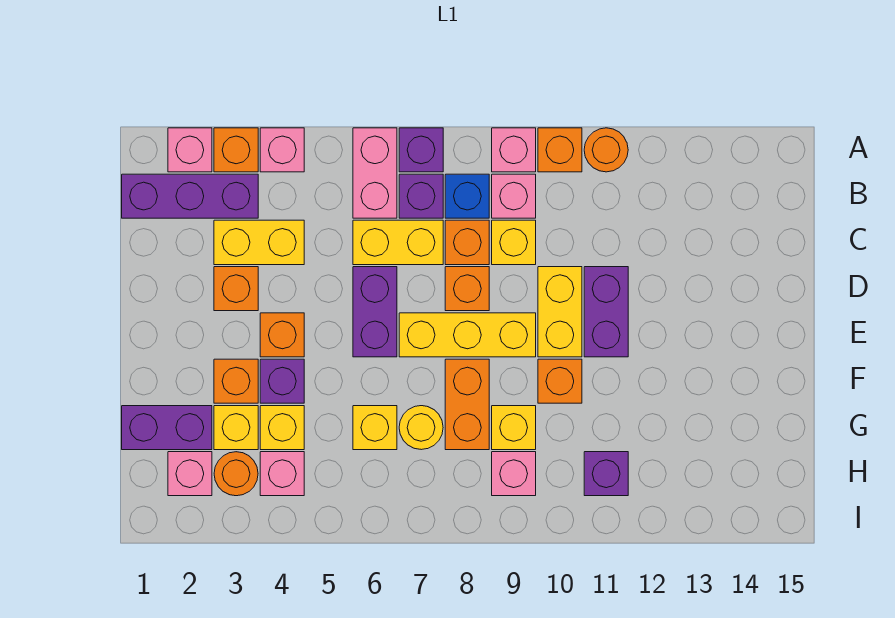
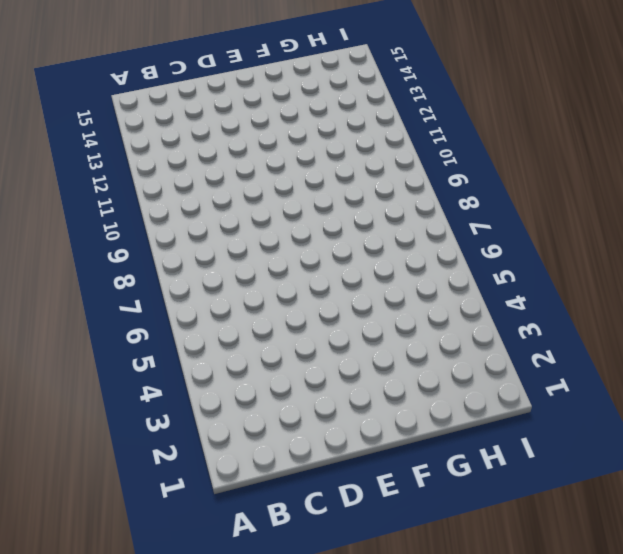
none -> pink brick A2 level 1
none -> orange brick A3 level 1
none -> pink brick A4 level 1
none -> pink brick A6:B6 level 1

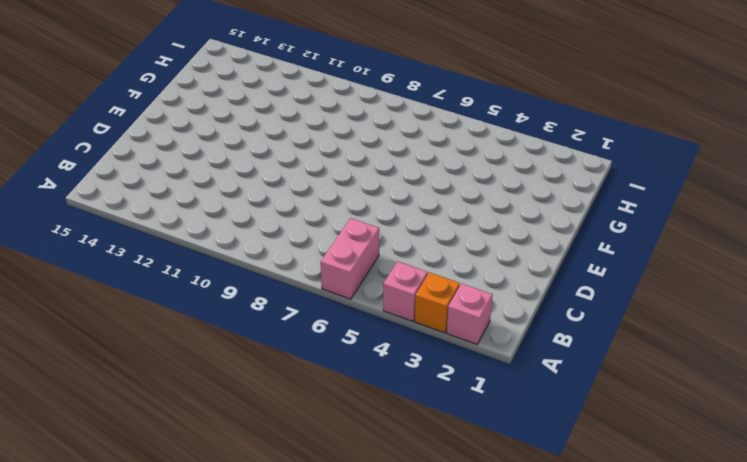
none -> purple brick A7 level 1
none -> pink brick A9 level 1
none -> orange brick A10 level 1
none -> orange round brick A11 level 1

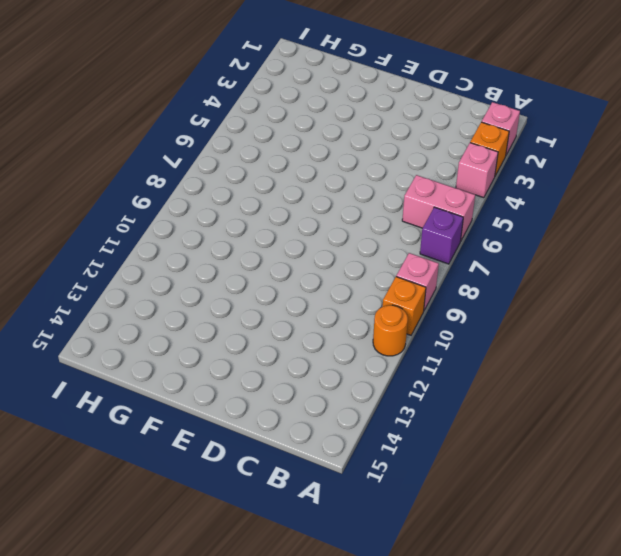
none -> purple brick B1:B3 level 1
none -> purple brick B7 level 1
none -> blue brick B8 level 1
none -> pink brick B9 level 1

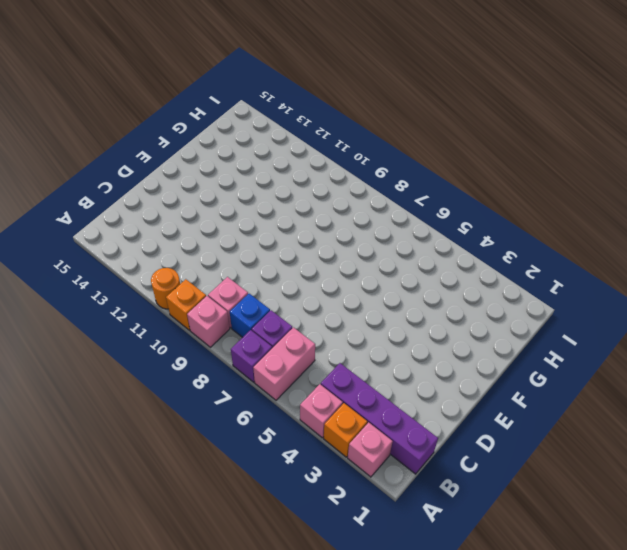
purple brick B1:B4 level 1 -> purple brick B1:B3 level 1
none -> yellow brick C3:C4 level 1
none -> yellow brick C6:C7 level 1
none -> orange brick C8 level 1
none -> yellow brick C9 level 1

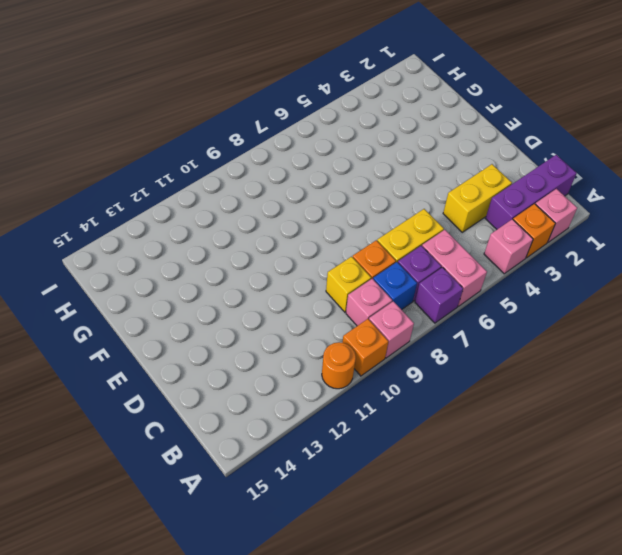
none -> orange brick D3 level 1
none -> purple brick D6:E6 level 1
none -> orange brick D8 level 1
none -> yellow brick D10:E10 level 1

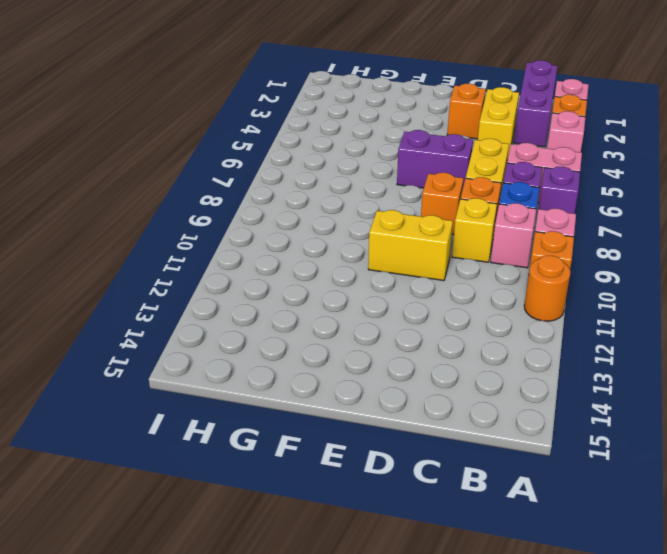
none -> purple brick D11:E11 level 1
none -> orange brick E4 level 1
none -> yellow brick E7:E9 level 1
none -> orange brick F3 level 1

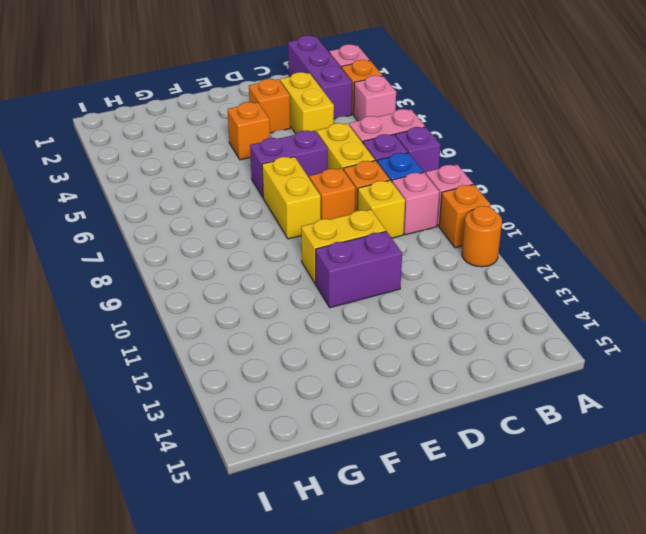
yellow brick E7:E8 level 1 -> yellow brick E7:E9 level 1
none -> orange brick F3 level 1
none -> purple brick F4 level 1
none -> orange brick F8:G8 level 1
none -> orange brick F10 level 1

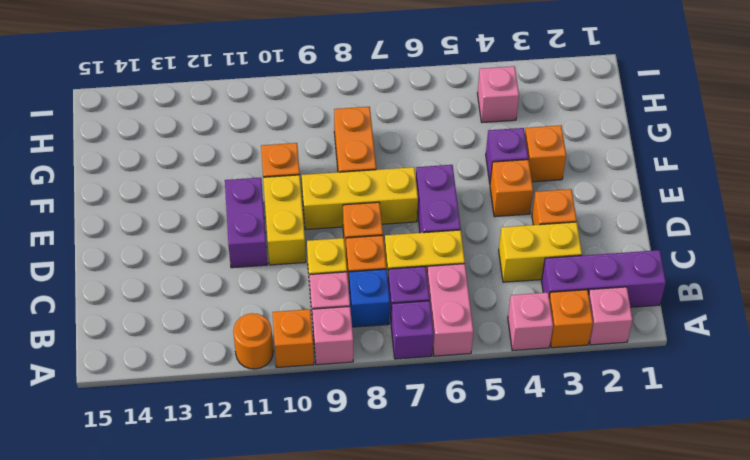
none -> purple brick G1:G2 level 1
none -> yellow brick G3 level 1
none -> yellow brick G4 level 1
none -> yellow brick G6 level 1

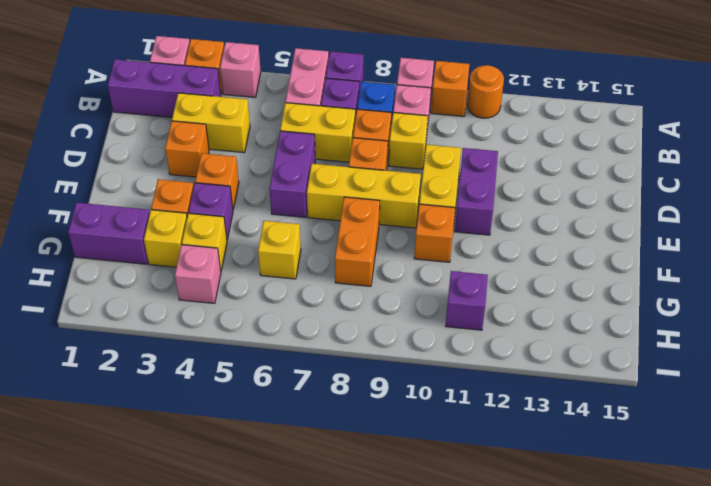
none -> yellow round brick G7 level 1
none -> yellow brick G9 level 1
none -> pink brick H2 level 1
none -> orange round brick H3 level 1

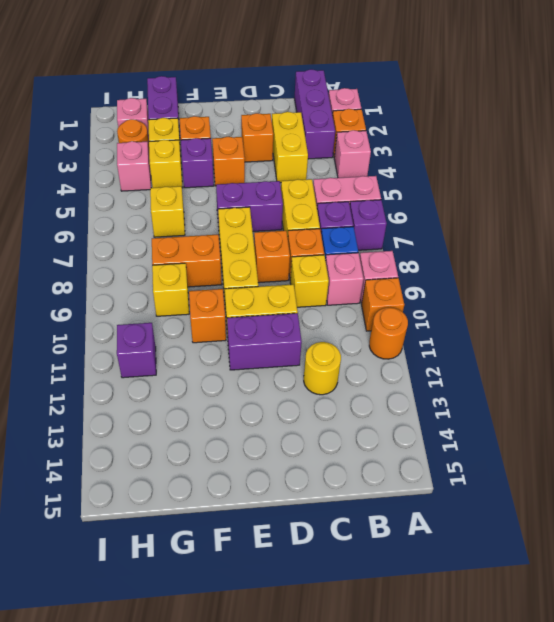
yellow round brick C12 level 1 -> yellow round brick G7 level 1
none -> pink brick H9 level 1

